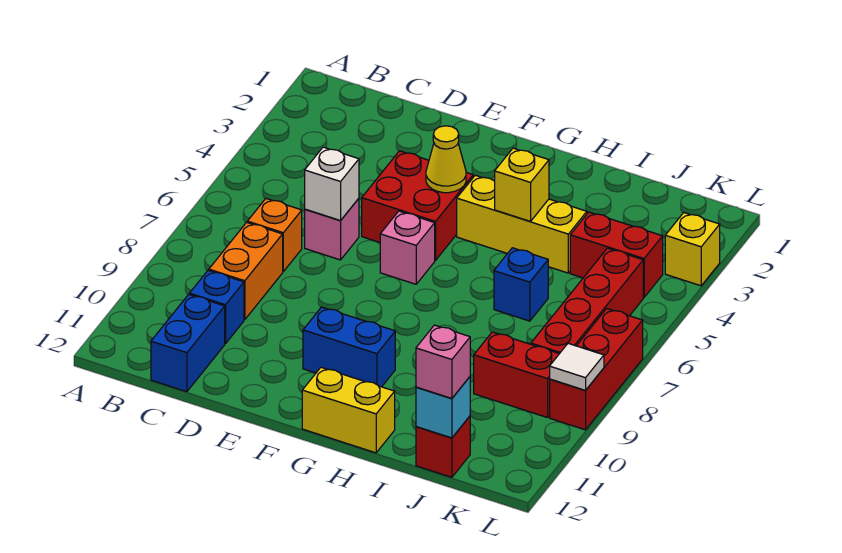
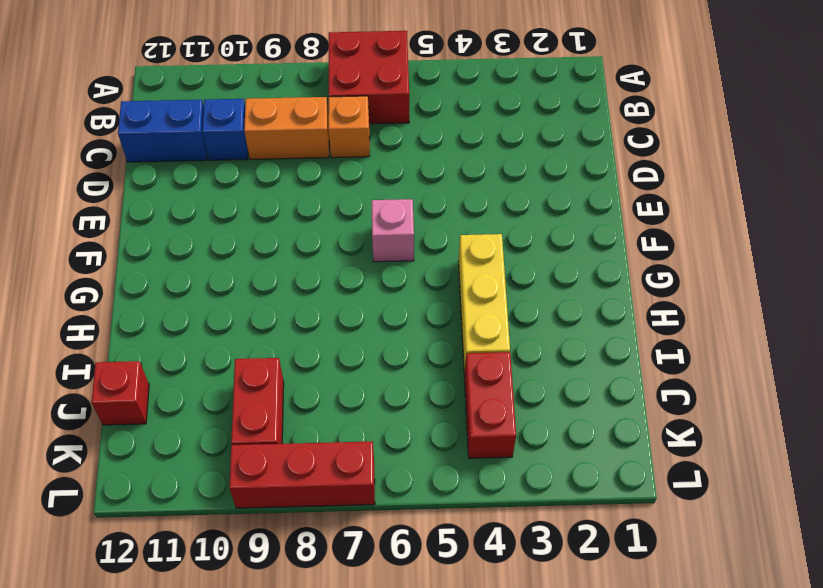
red brick A6:B7 level 1 -> red brick E4:F5 level 1
none -> pink brick D6 level 1
none -> blue brick F10:G10 level 1
none -> yellow brick G12:H12 level 1

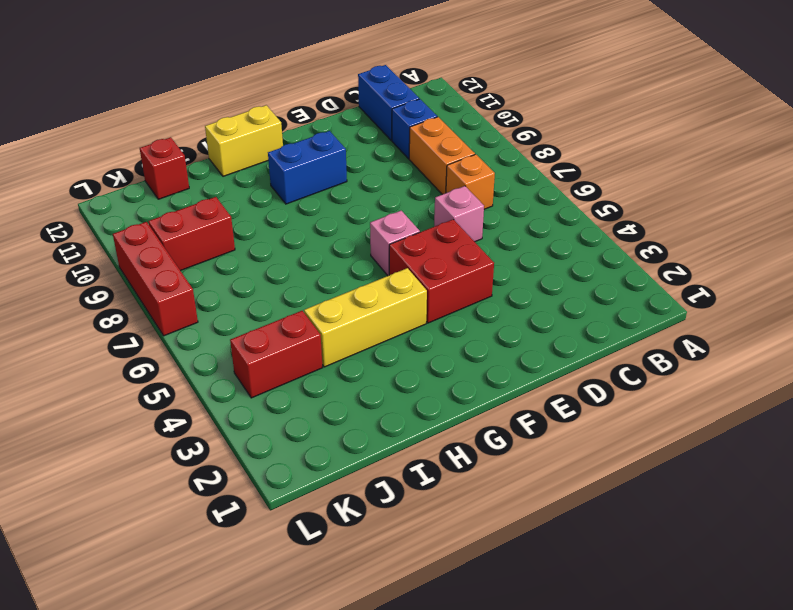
none -> blue brick I6 level 1
none -> red brick K5:K8 level 1
none -> yellow brick L3 level 1

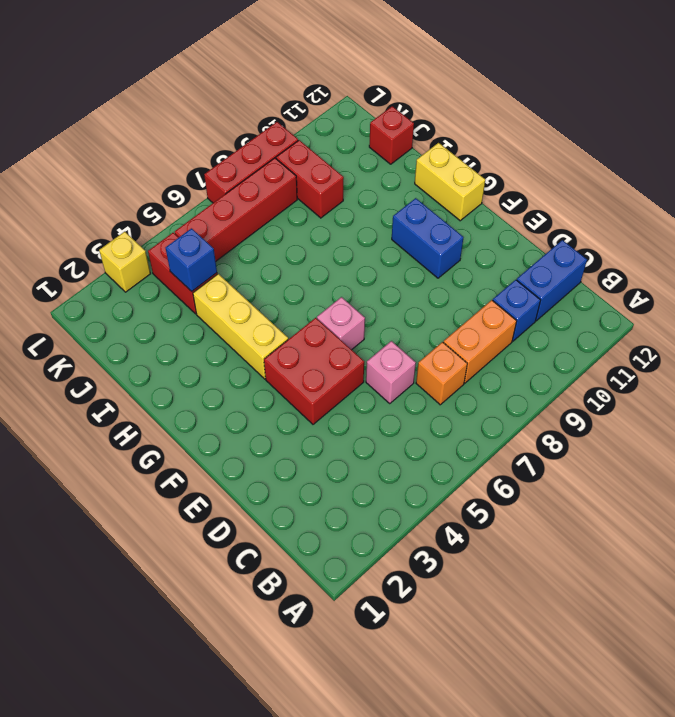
blue brick J4 level 2 -> blue brick I6 level 1
none -> white brick D6 level 2
none -> yellow cone F4 level 2
none -> yellow brick H4 level 2

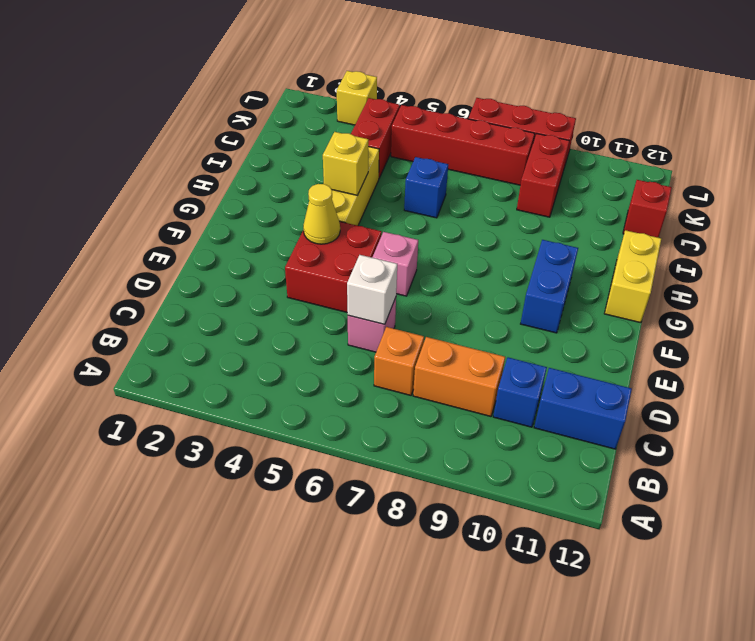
none -> cyan brick J12 level 2
none -> white tile L9 level 2
none -> pink brick J12 level 3

